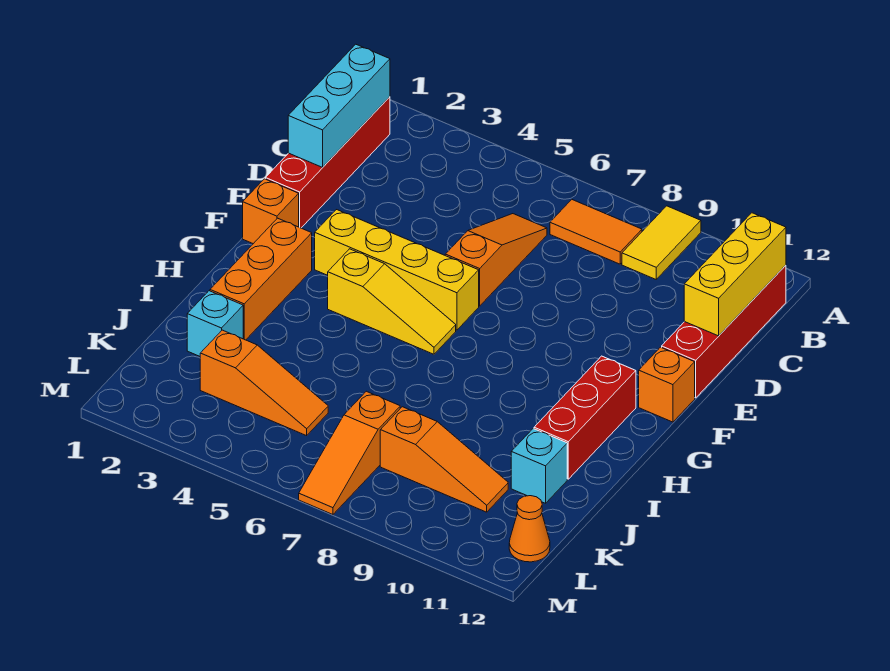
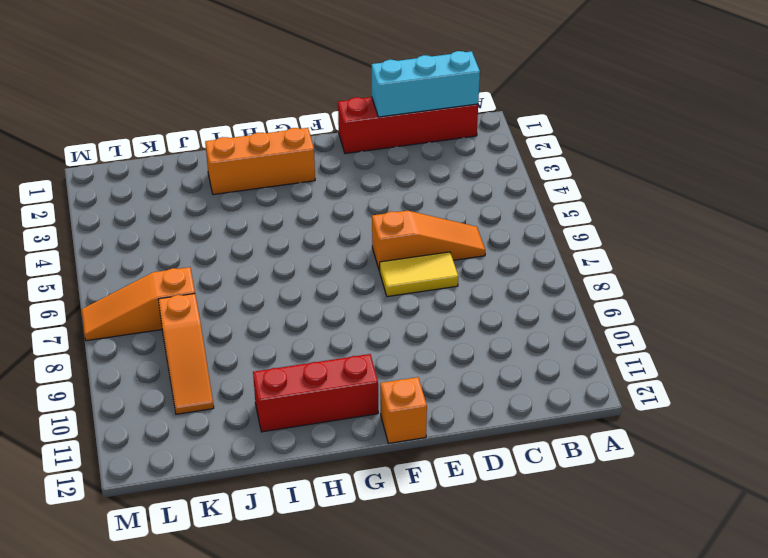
yellow tile D7:E7 level 1 -> yellow tile A9:B9 level 1
none -> orange tile B7:B8 level 1
none -> red brick B12:E12 level 1
none -> orange brick F1 level 1

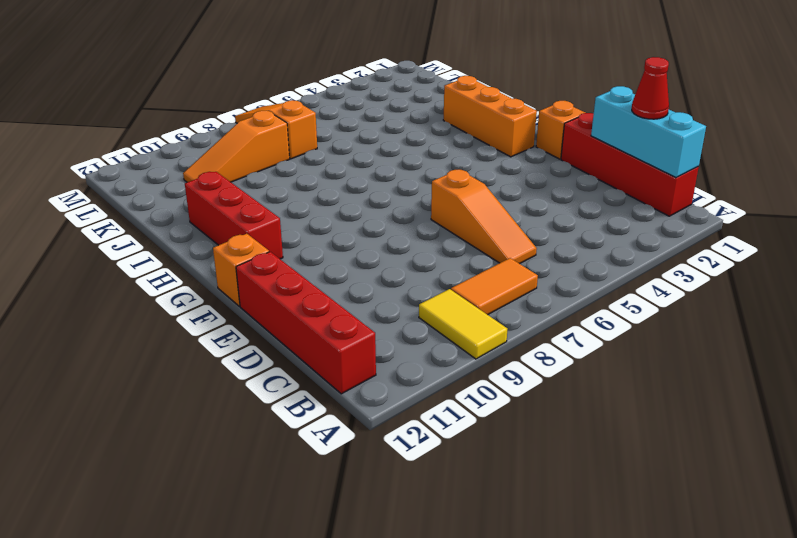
red cone C1 level 3 -> none
none -> yellow brick F3:F6 level 1
none -> yellow slope G4:G6 level 1 top 4
none -> cyan brick J2 level 1

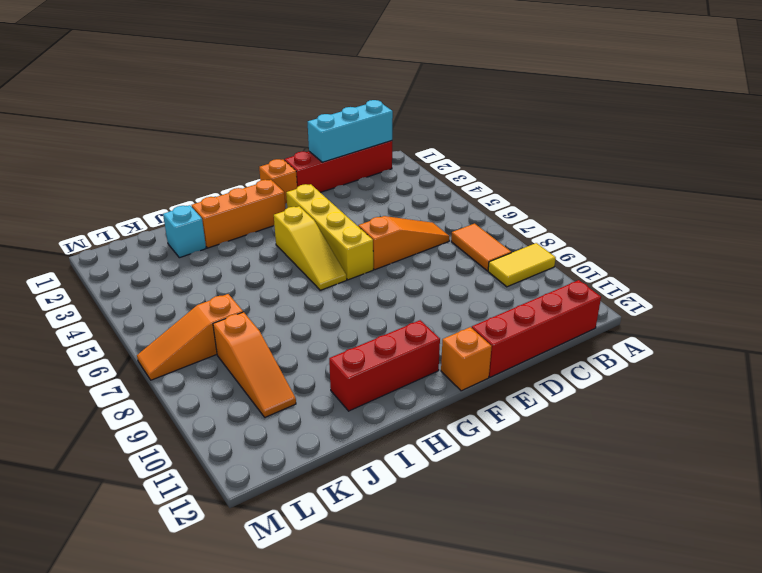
none -> cyan brick J11 level 1
none -> orange slope K3:K5 level 1 top 3
none -> orange cone L12 level 1

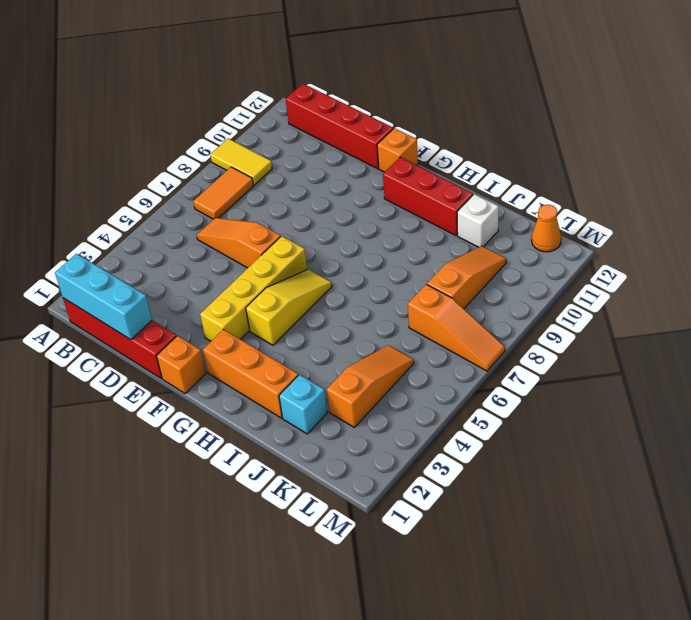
white brick J11 level 1 -> cyan brick J11 level 1
none -> yellow brick B12:D12 level 2

